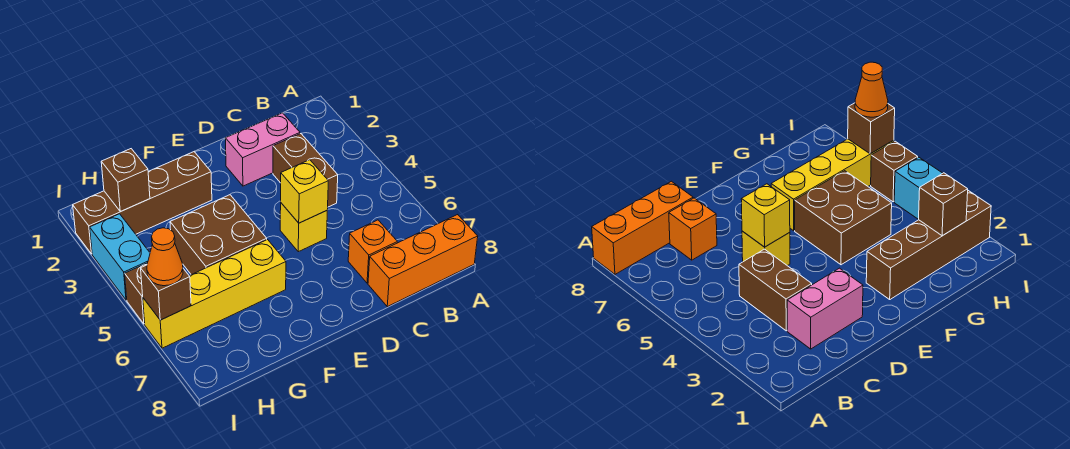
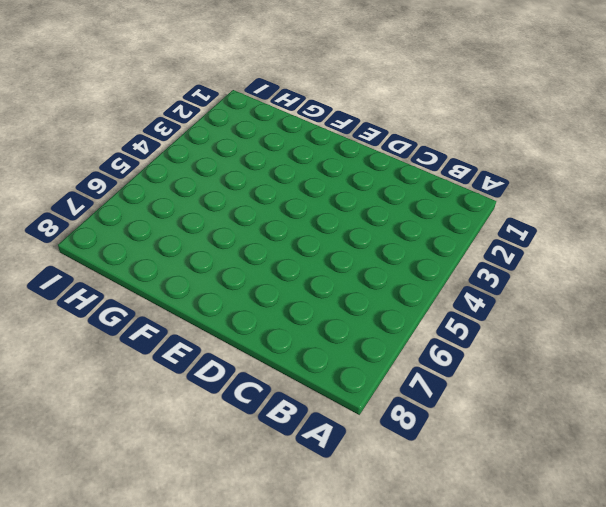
none -> orange brick A8:C8 level 1
none -> pink brick C2:D2 level 1
none -> brown brick C3:C4 level 1

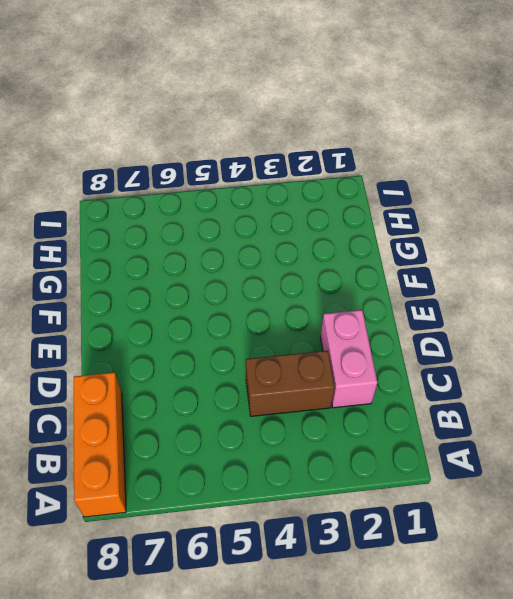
none -> orange brick C7 level 1
none -> yellow brick D5 level 1
none -> brown brick F2:I2 level 1

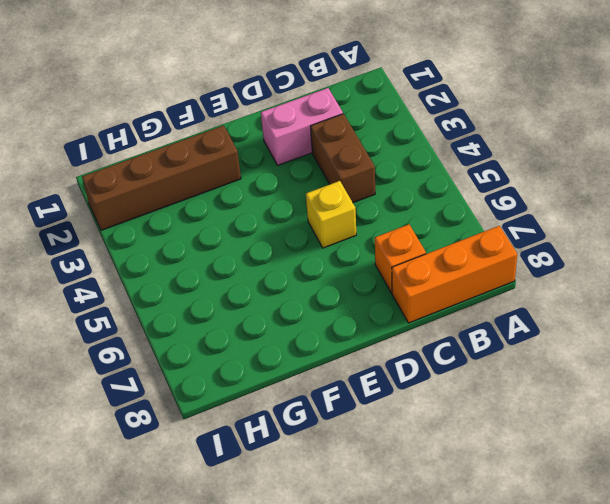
none -> brown brick F4:G5 level 1
none -> yellow brick F6:I6 level 1
none -> cyan brick I3:I4 level 1

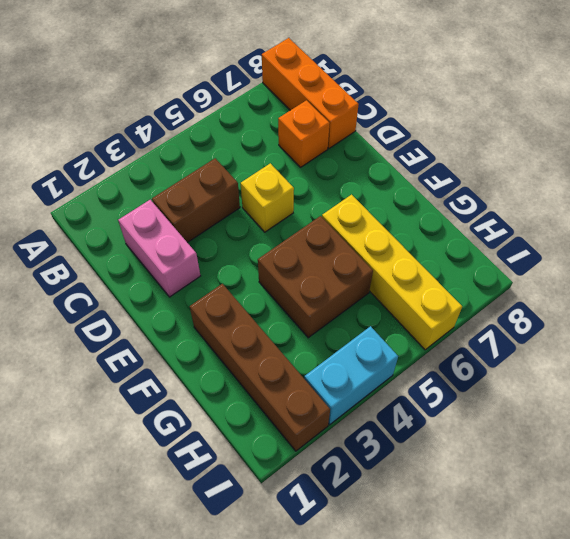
none -> brown brick I5 level 1
none -> yellow brick D5 level 2
none -> brown brick H2 level 2

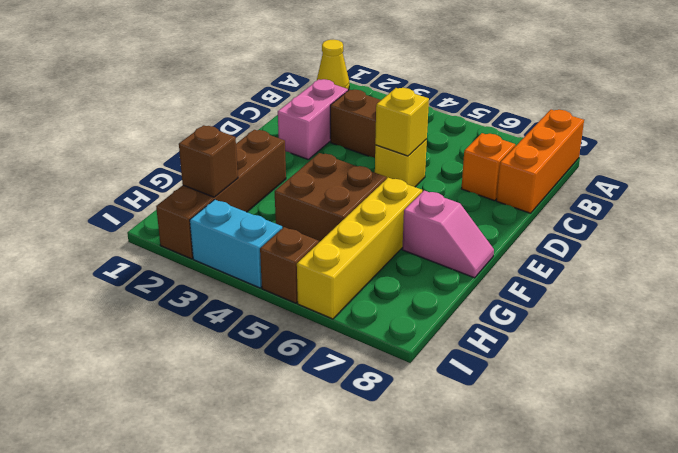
yellow cone A1 level 1 -> none
pink slope F7:F8 level 1 top 7 -> none
none -> brown brick I6 level 2
none -> orange cone I6 level 3

